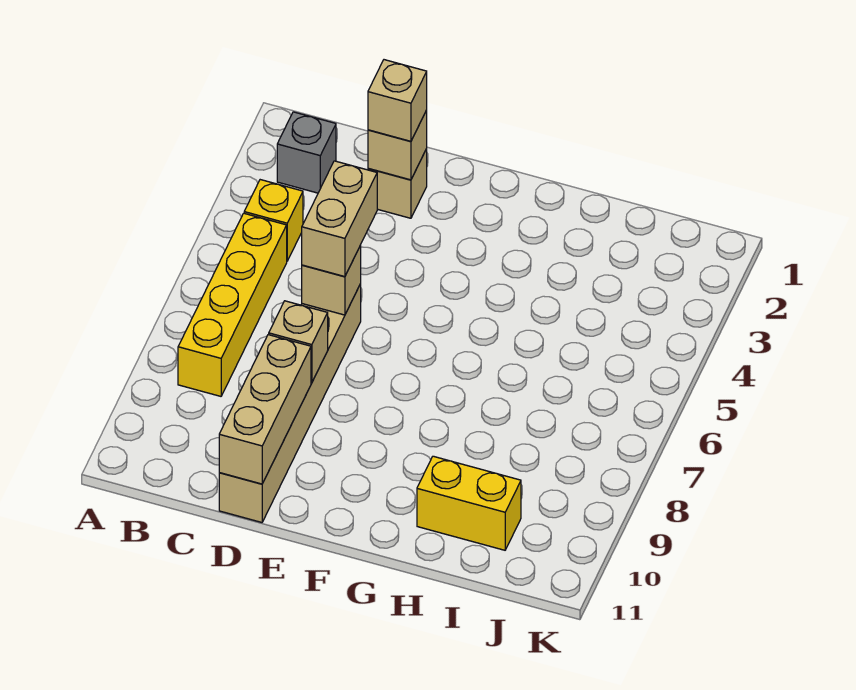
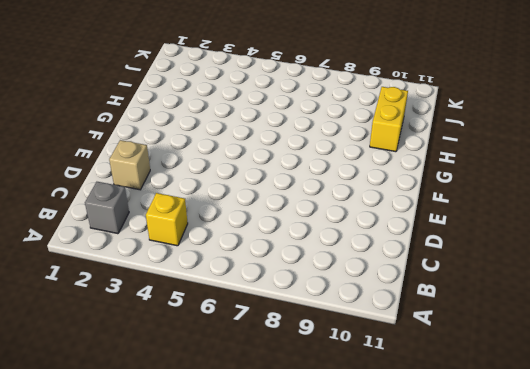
none -> yellow brick B5:B8 level 1
none -> tan brick D6:D11 level 1
none -> tan brick D2 level 2

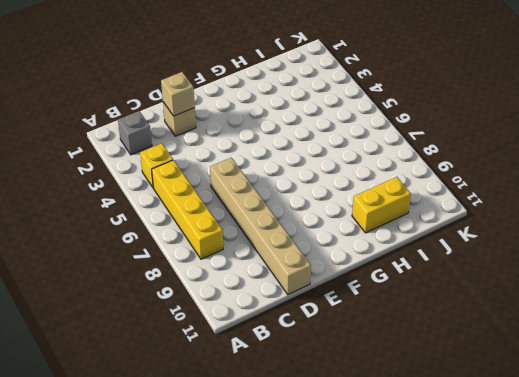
none -> tan brick D6 level 2
none -> tan brick D8 level 2
none -> tan brick D9:D11 level 2

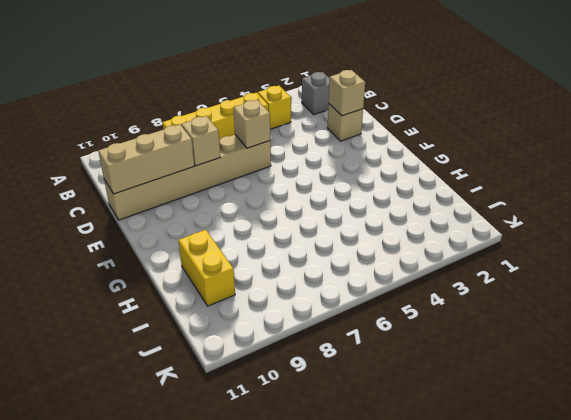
none -> tan brick D2 level 3
none -> tan brick D5:D6 level 3

